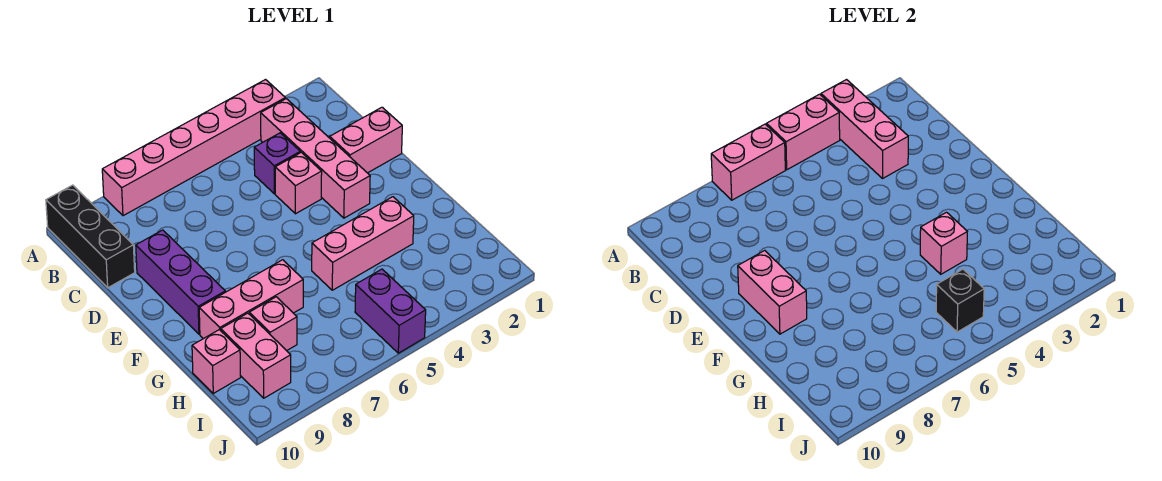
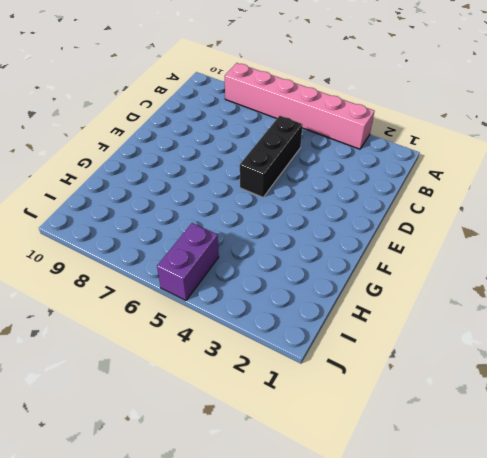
black brick C5:E5 level 1 -> black brick A10:C10 level 1
none -> pink brick B3:E3 level 1
none -> purple brick C4 level 1
none -> pink brick D1:D2 level 1

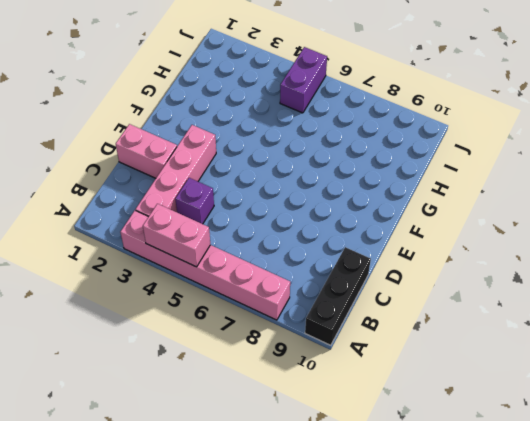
none -> pink brick D4 level 1
none -> purple brick D9:F9 level 1
none -> pink brick G3:G5 level 1

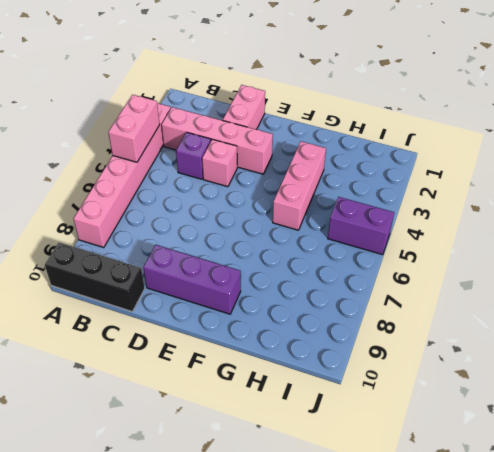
none -> pink brick G7:G9 level 1
none -> pink brick H8 level 1
none -> pink brick H9:I9 level 1

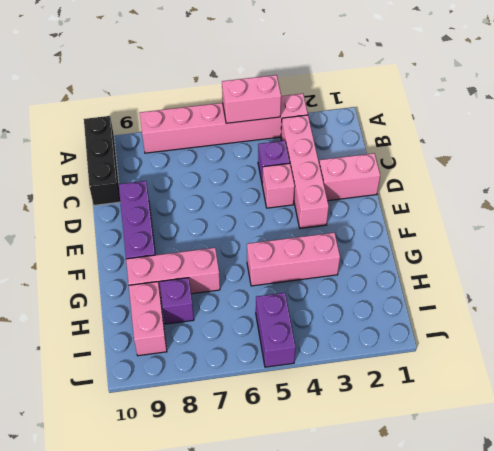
purple brick H8 level 1 -> pink brick H8 level 1
none -> pink brick H10 level 1
none -> pink brick A3:C3 level 2
none -> pink brick A6:A7 level 2

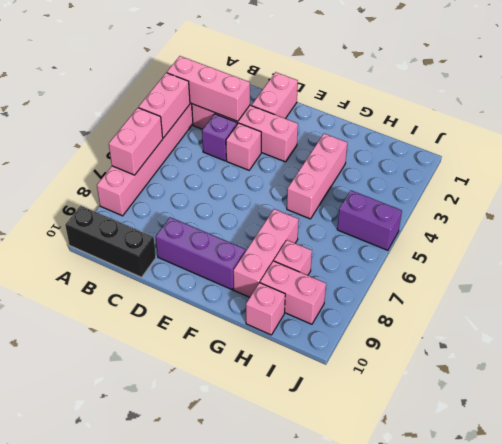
none -> pink brick E9:F9 level 2
none -> pink brick G4 level 2
none -> black brick I5 level 2

